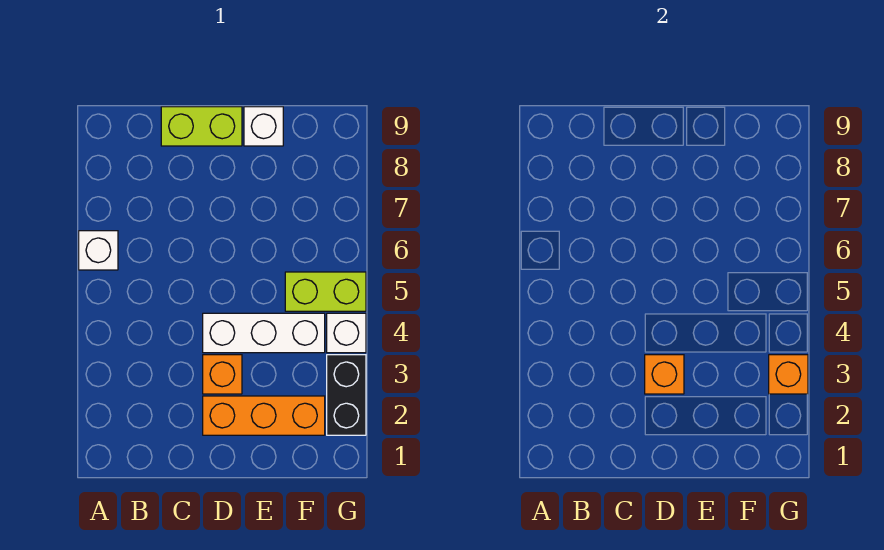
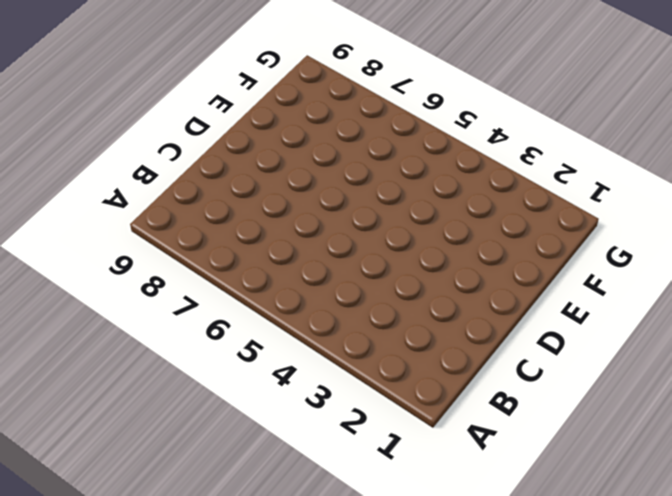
none -> white brick A6 level 1
none -> lime brick C9:D9 level 1

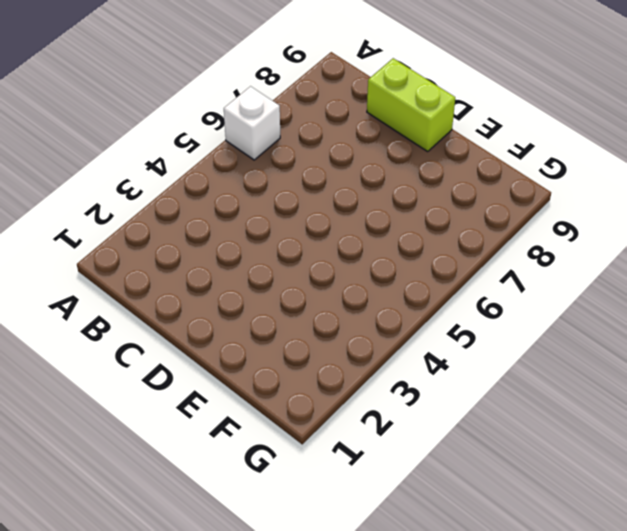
none -> orange brick D2:F2 level 1
none -> orange brick D3 level 1

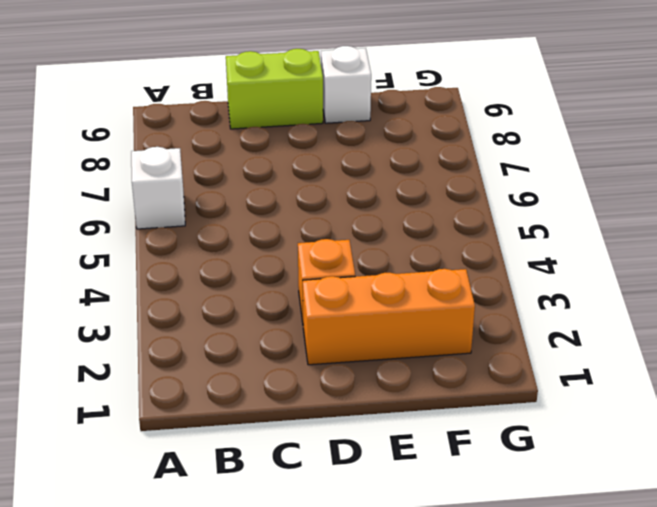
none -> white brick D4:F4 level 1
none -> lime brick F5:G5 level 1

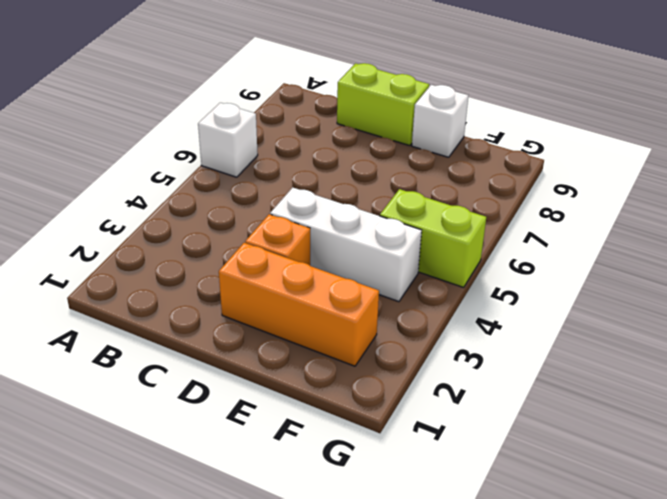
none -> black brick G2:G3 level 1
none -> white brick G4 level 1

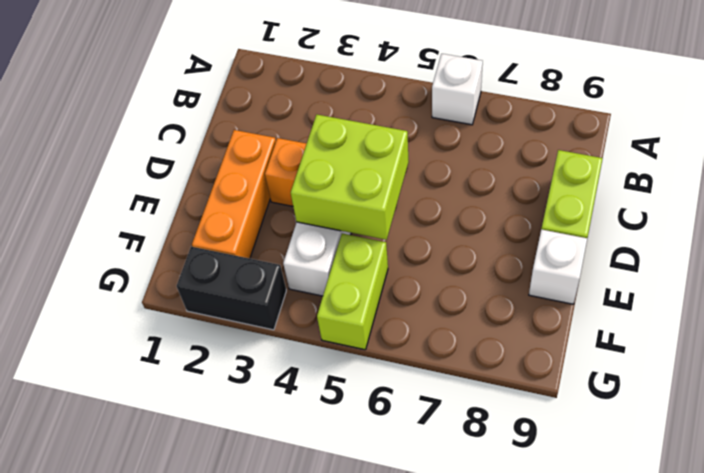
lime brick D4:E5 level 2 -> none
none -> white brick G4 level 1
none -> orange brick D3 level 2

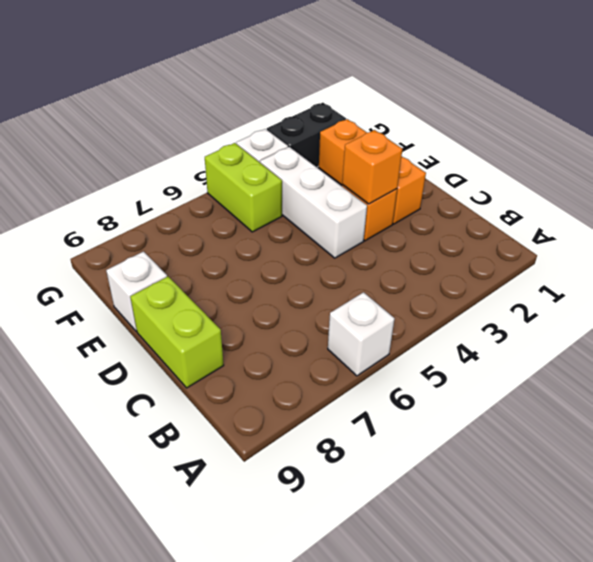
none -> orange brick G3 level 2

